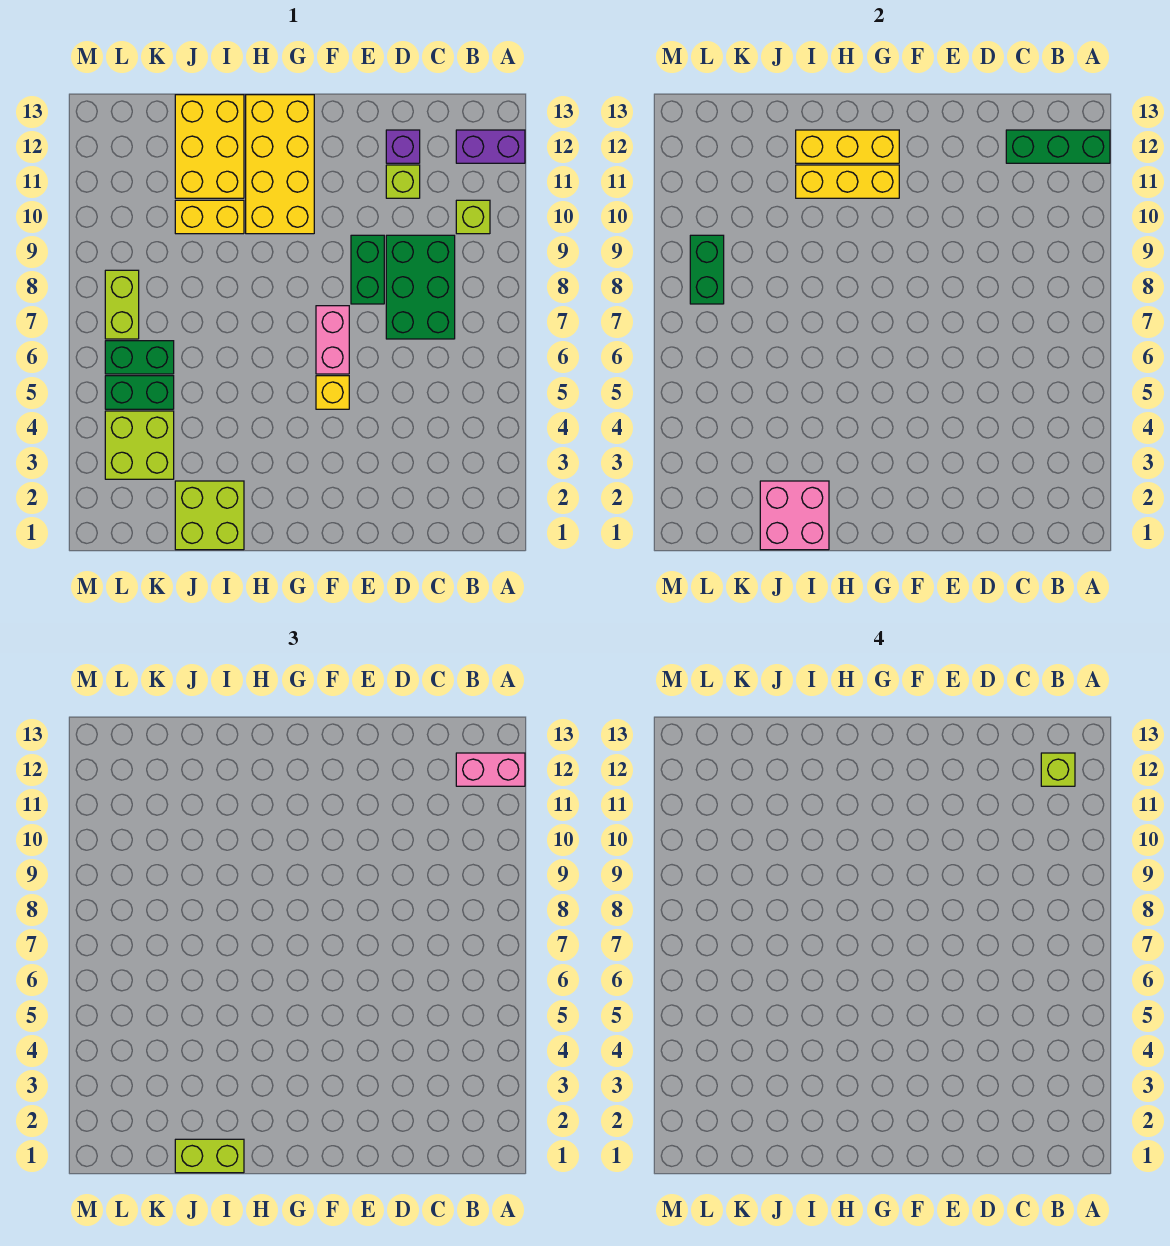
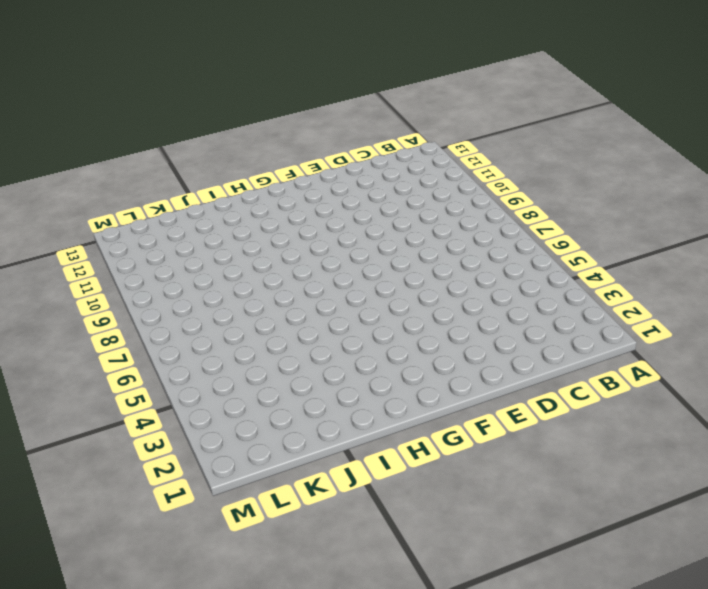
none -> purple brick A12:B12 level 1
none -> lime brick B10 level 1
none -> green brick C7:D9 level 1

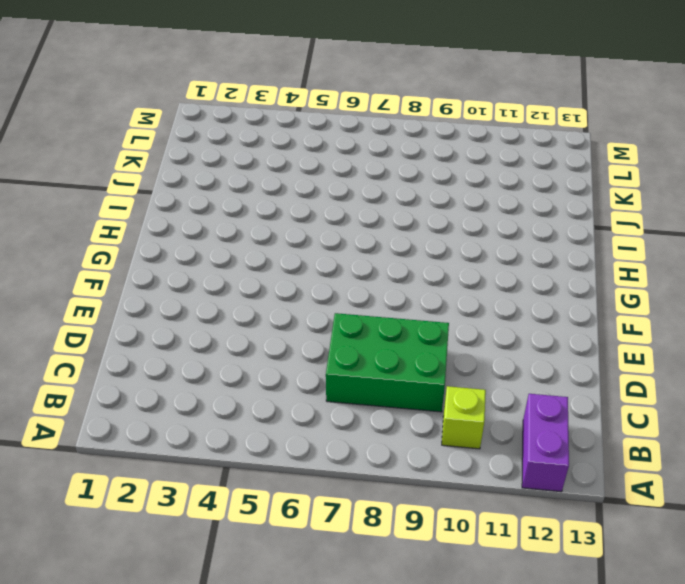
none -> lime brick D11 level 1
none -> purple brick D12 level 1
none -> green brick E8:E9 level 1

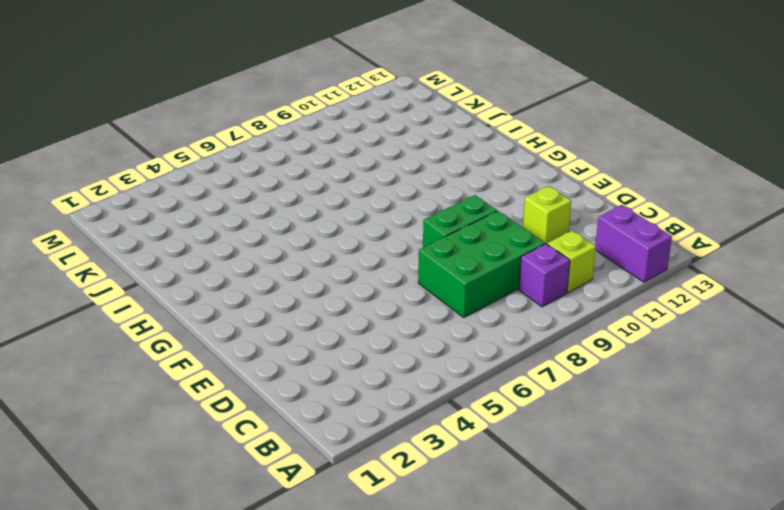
purple brick B9 level 1 -> purple brick D12 level 1
none -> yellow brick F5 level 1
none -> pink brick F6:F7 level 1
none -> yellow brick G10:H13 level 1

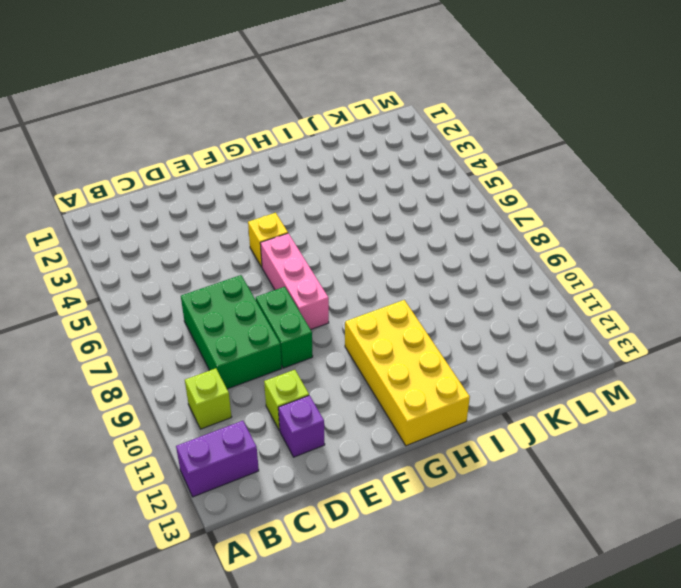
pink brick F6:F8 level 1 -> pink brick F6:F7 level 1
none -> lime brick I1:J2 level 1
none -> yellow brick I10:J10 level 1
none -> yellow brick I11:J13 level 1

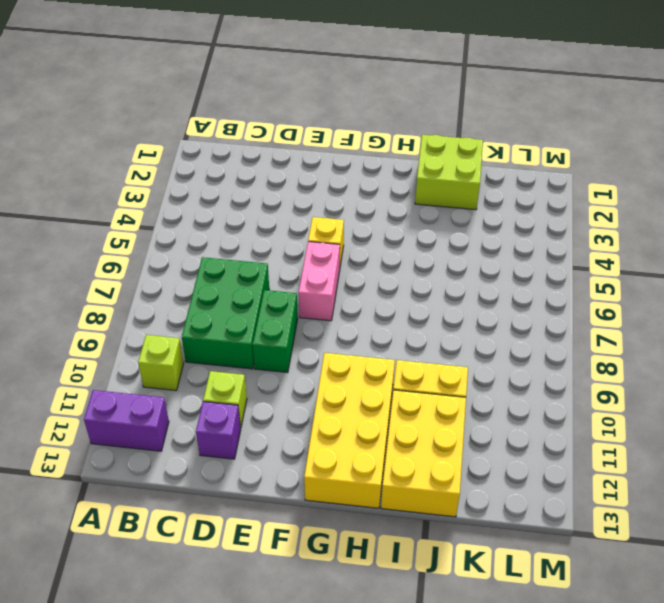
none -> lime brick K3:L4 level 1
none -> green brick K5:L5 level 1
none -> green brick K6:L6 level 1

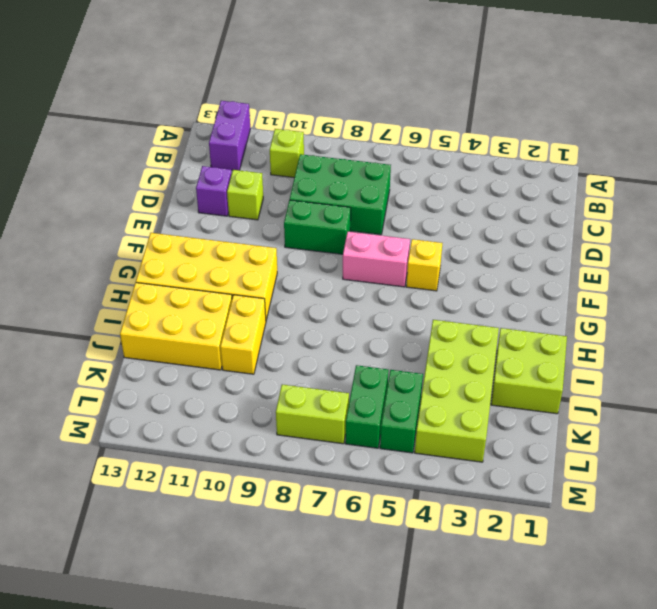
lime brick I3:L4 level 1 -> lime brick K3:L4 level 1
none -> green brick A12:C12 level 2
none -> yellow brick G11:I11 level 2
none -> yellow brick G12:I12 level 2

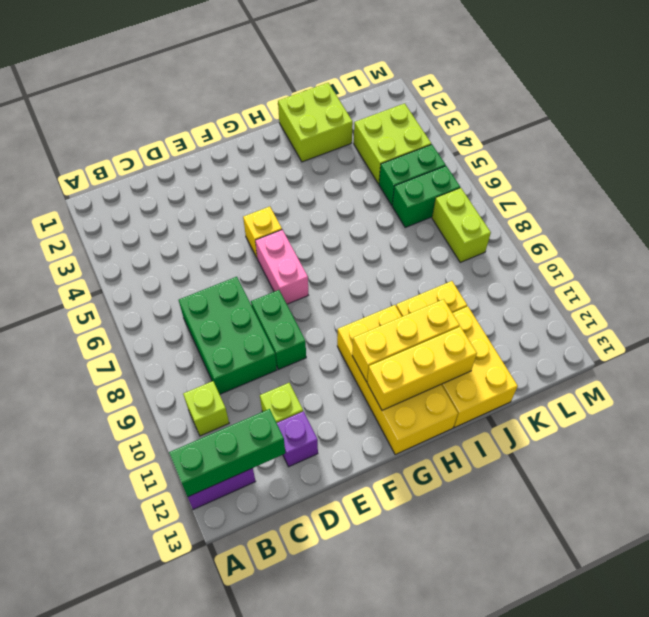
none -> pink brick I1:J2 level 2
none -> green brick L8:L9 level 2
none -> pink brick A12:B12 level 3

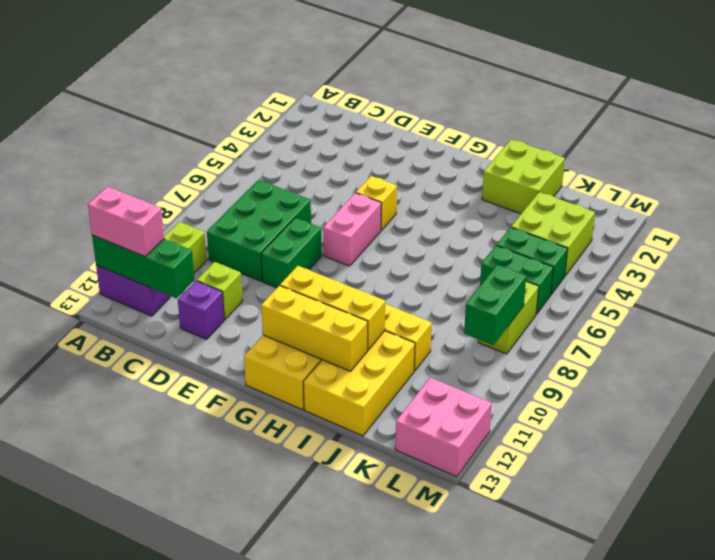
pink brick L12:M13 level 1 -> pink brick I1:J2 level 2
none -> lime brick I1:J1 level 3
none -> lime brick B12 level 4

